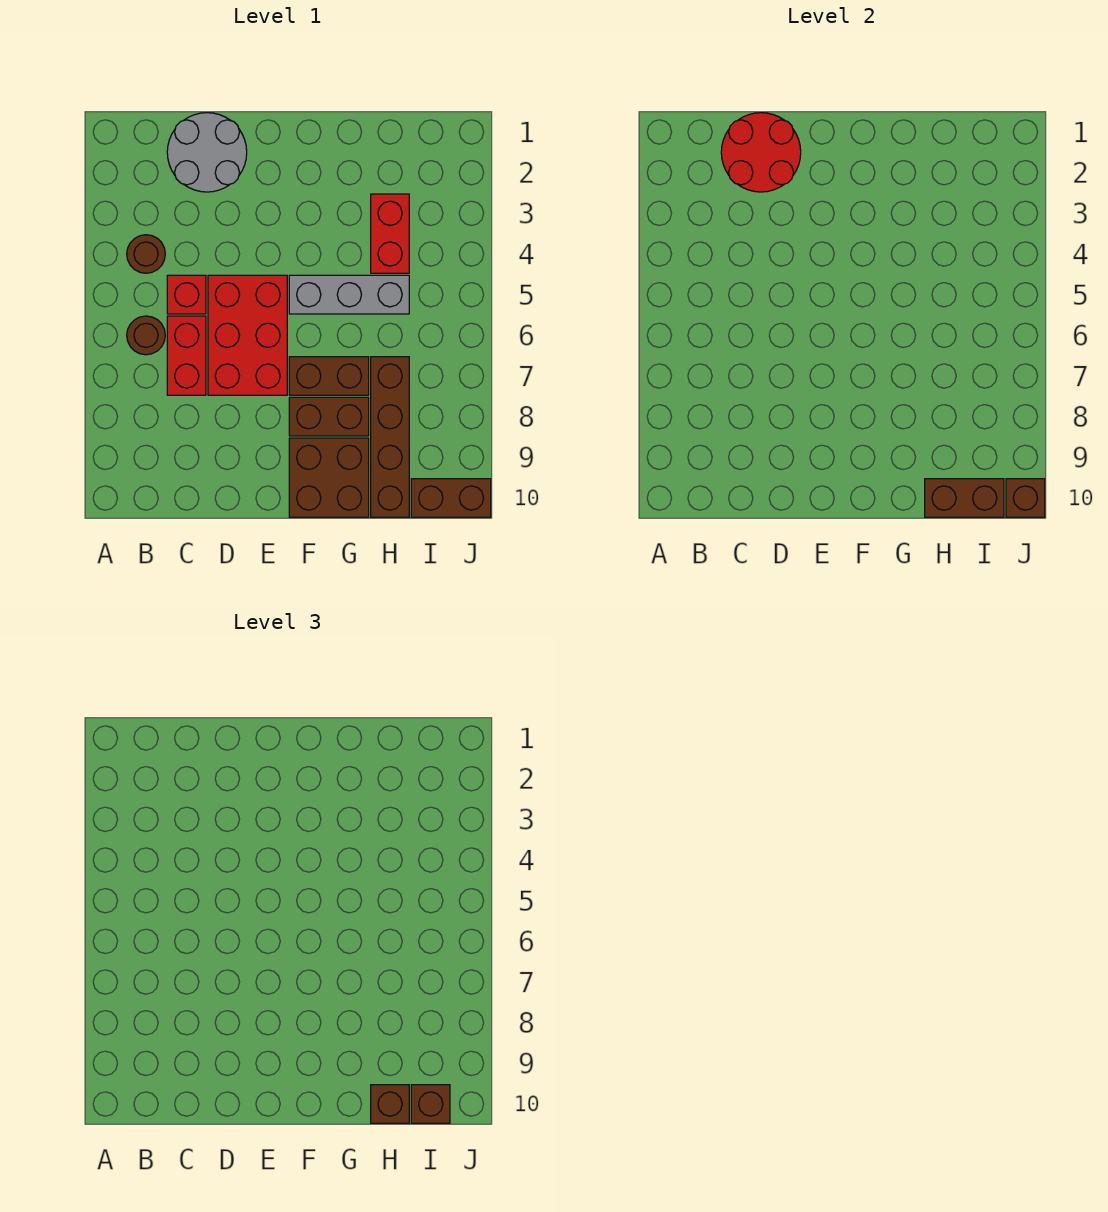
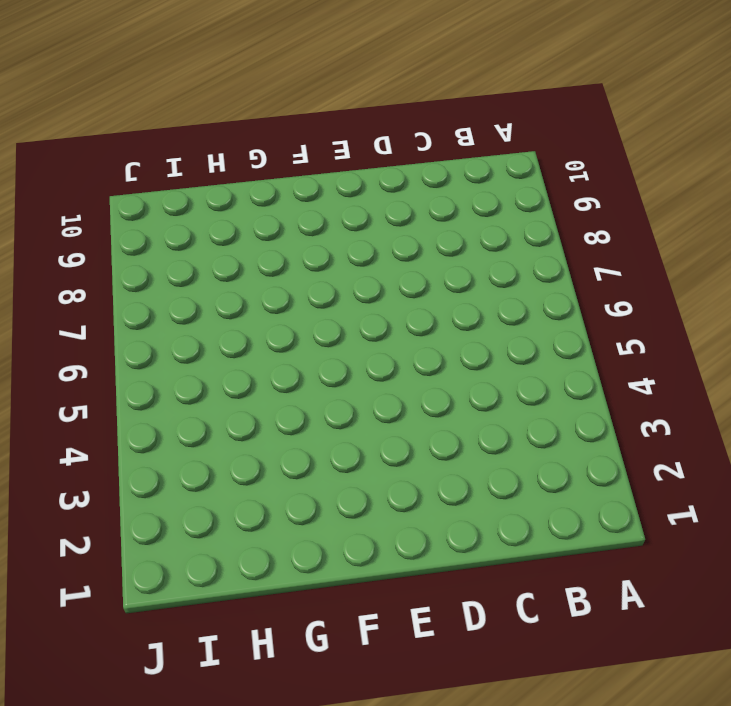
none -> brown round brick B4 level 1
none -> brown round brick B6 level 1
none -> grey round brick C1:D2 level 1

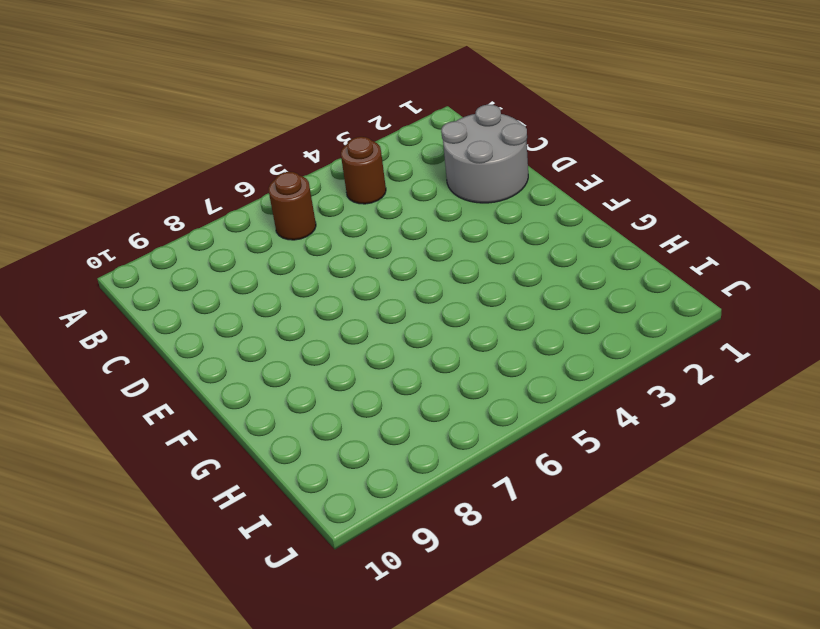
none -> red brick C5 level 1
none -> red brick C6:C7 level 1
none -> red brick D5:E7 level 1

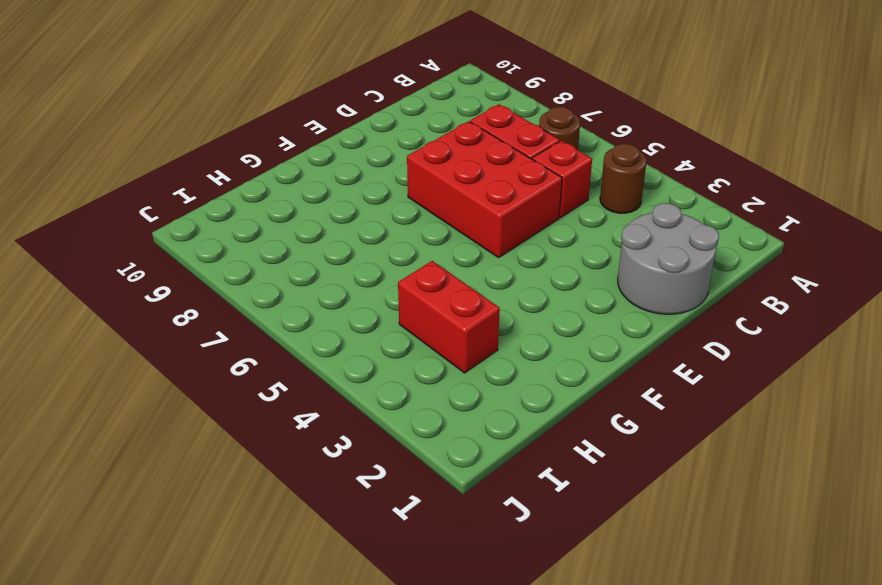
none -> grey brick F5:H5 level 1
none -> brown brick F7:G7 level 1
none -> brown brick F8:G8 level 1

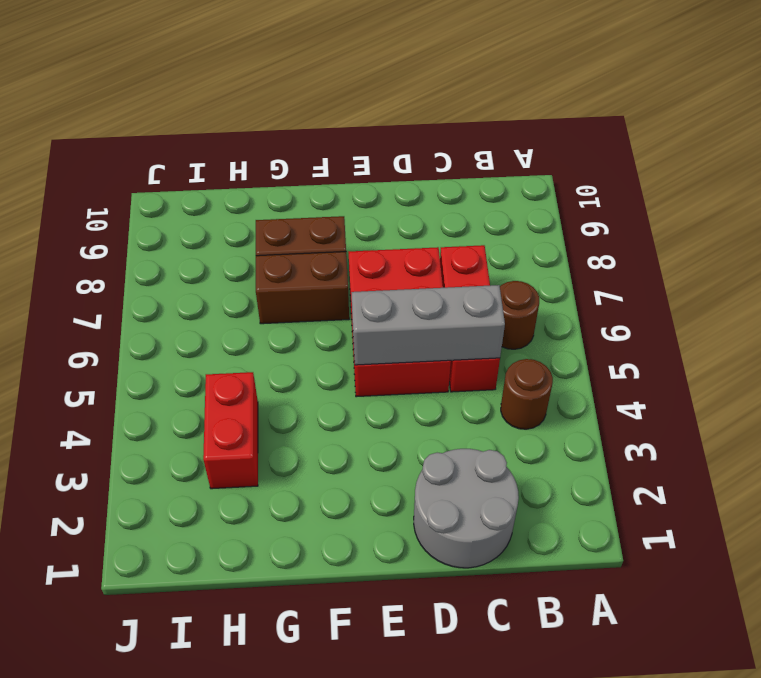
grey brick C5:E5 level 2 -> grey brick F5:H5 level 1
none -> brown brick F9:G10 level 1
none -> brown brick H7:H10 level 1
none -> brown brick I10:J10 level 1

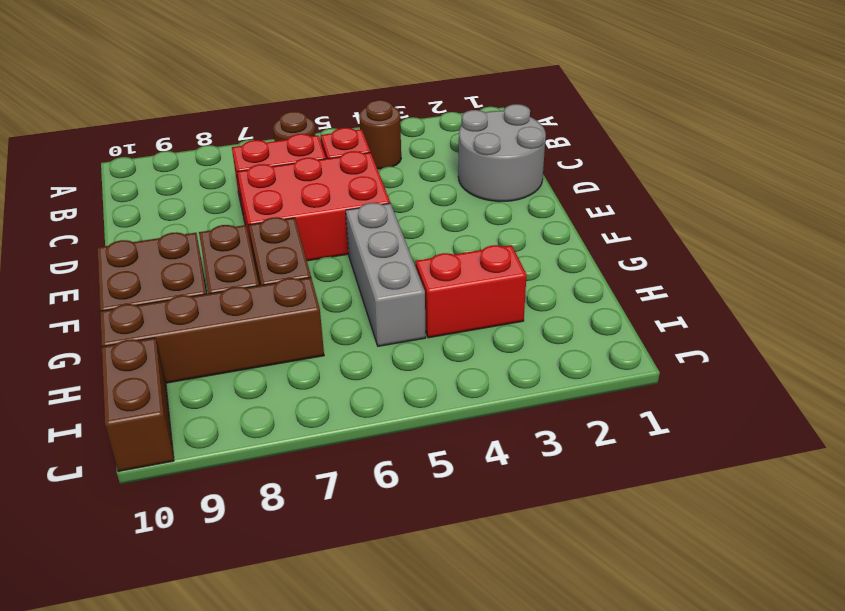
none -> red round brick C1:D2 level 2
none -> brown brick H10:I10 level 2
none -> brown brick J10 level 2

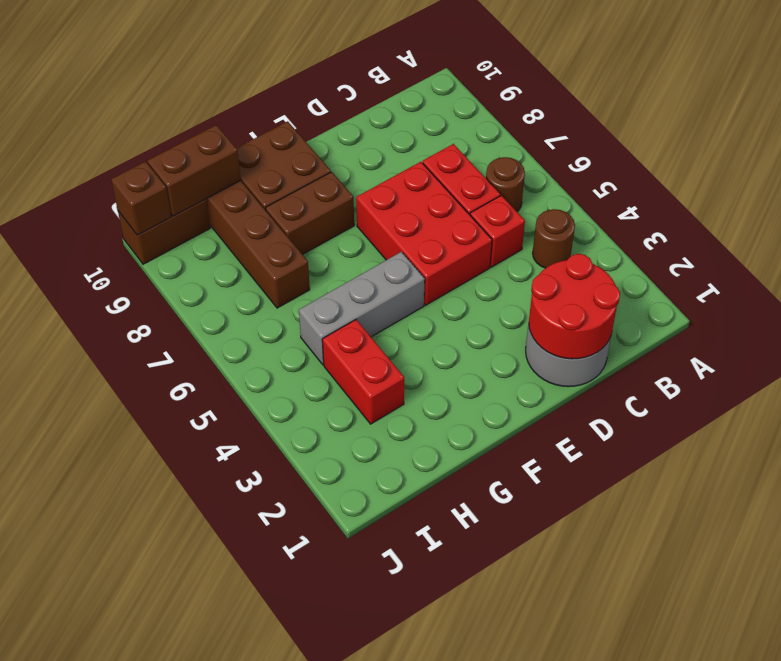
none -> brown brick F7:G7 level 1
none -> brown brick H10 level 3
none -> brown brick I10 level 3

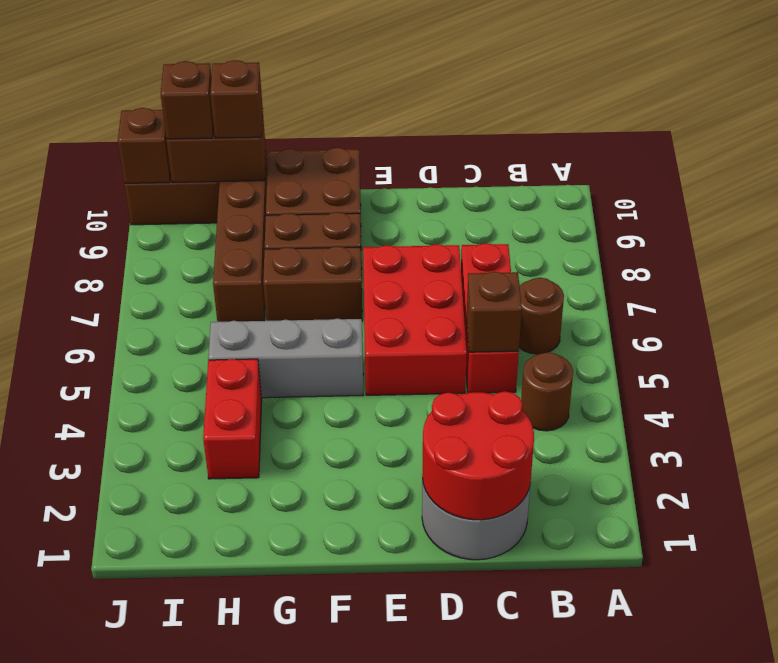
brown brick C5 level 2 -> none

